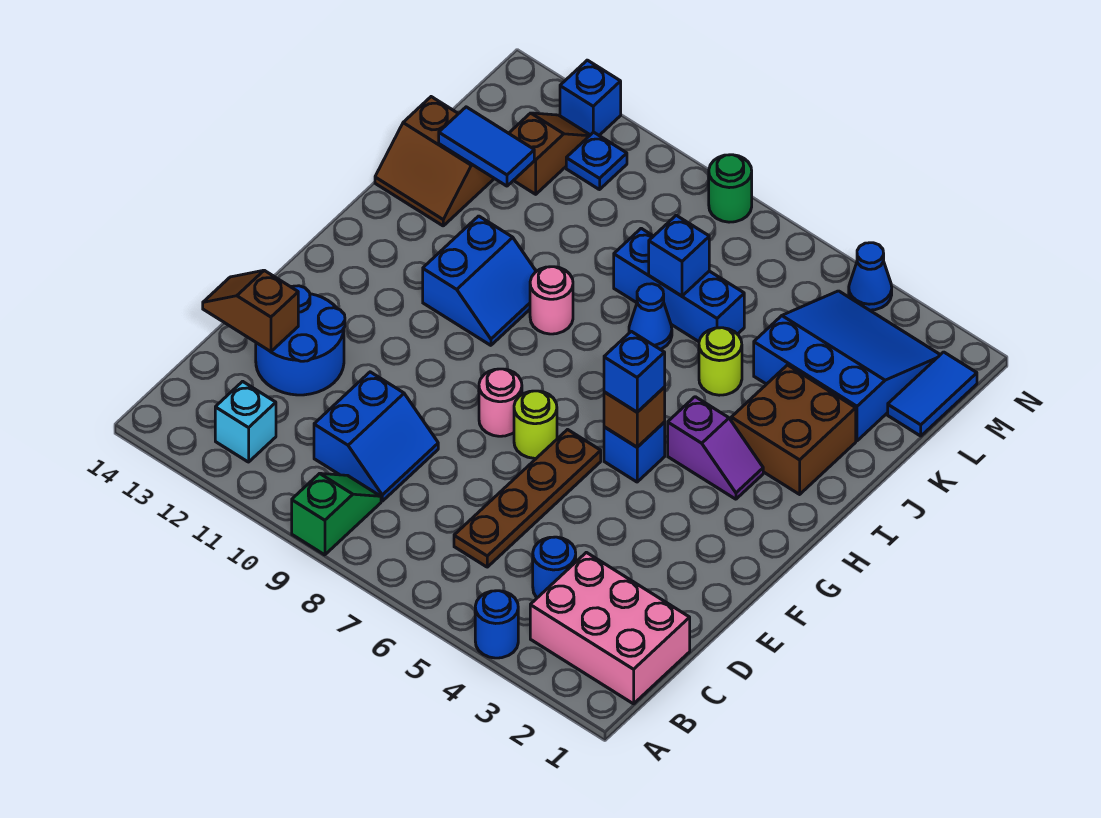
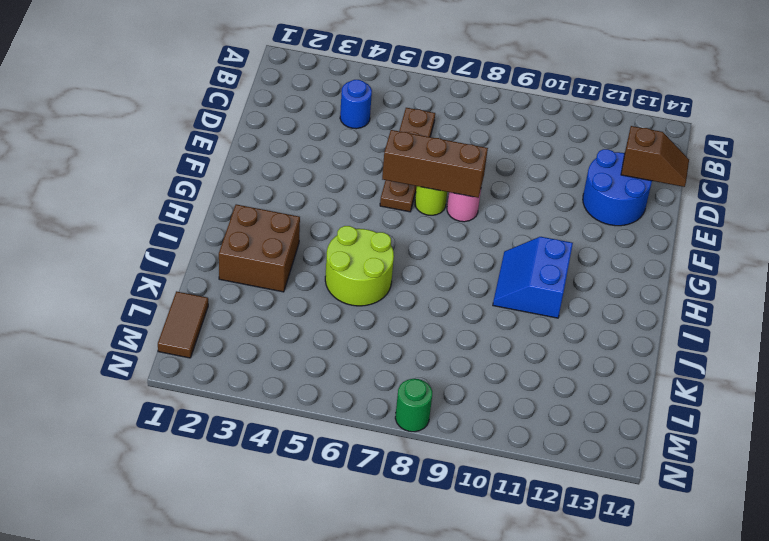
brown brick F6:F8 level 2 -> none
lime round brick I5:J6 level 1 -> lime round brick J5 level 1
brown tile L1:M1 level 1 -> blue tile L1:M1 level 1
none -> blue round brick A4 level 1
none -> green slope A9:B9 level 1 top A
none -> pink brick B1:C3 level 1
none -> cyan brick B12 level 1

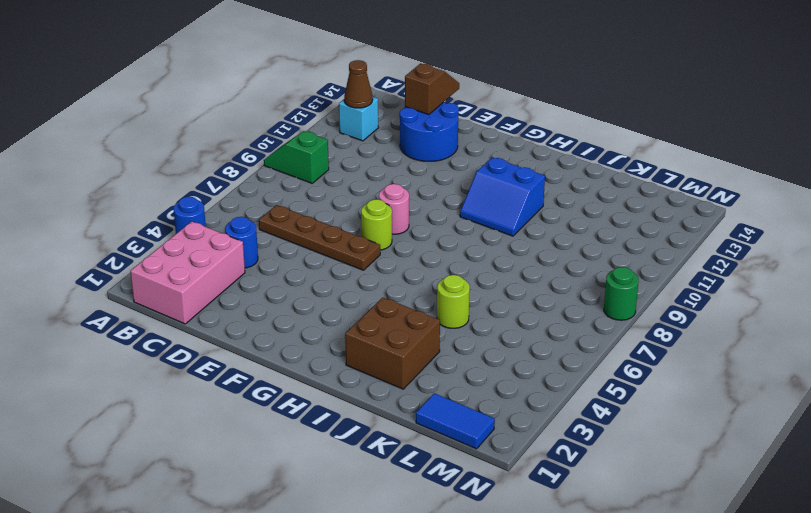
green slope A9:B9 level 1 top B -> green slope A9:B9 level 1 top A
brown cone B12 level 2 -> none
none -> blue slope C9:D10 level 1 top 10
none -> blue brick G5 level 1
none -> purple slope H3:H4 level 1 top 4
none -> pink round brick I9 level 1

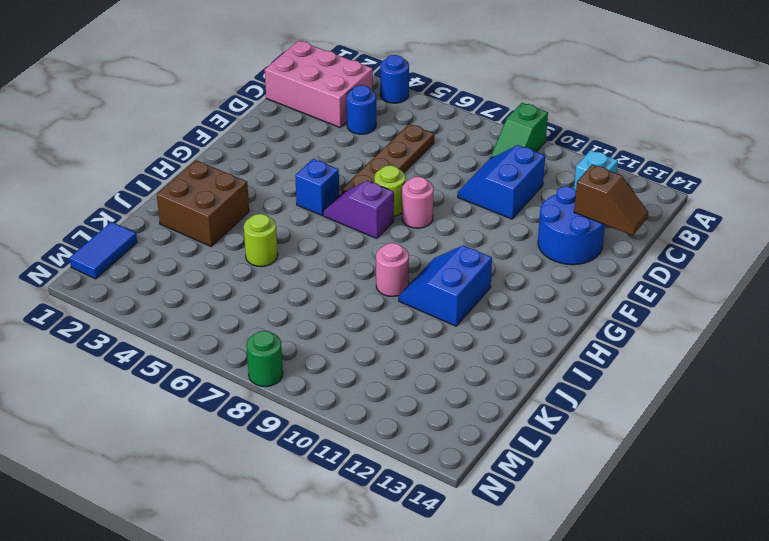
purple slope G6:G7 level 1 top 7 -> purple slope H3:H4 level 1 top 4
none -> blue cone J7 level 1
none -> brown slope J13:K14 level 1 top K
none -> blue slope K2:M4 level 1 top K
none -> blue brick K6:K8 level 1

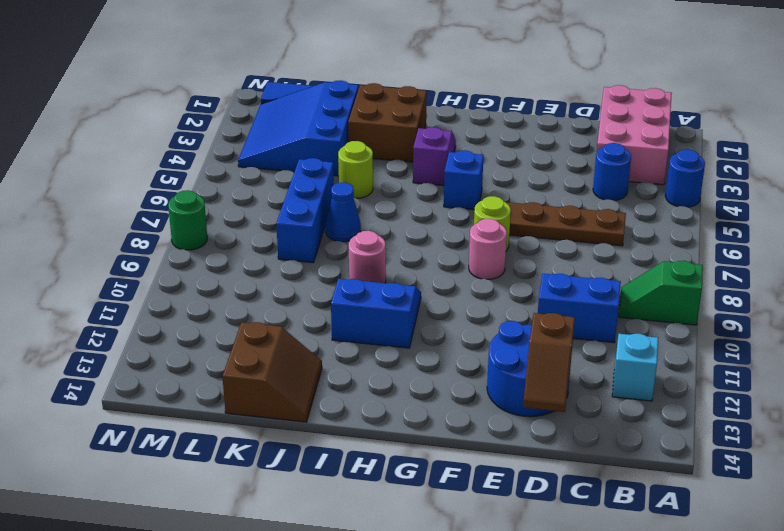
none -> brown slope L12:M12 level 1 top L
none -> blue plate M11 level 1
none -> blue cone N4 level 1
none -> blue brick N12 level 1

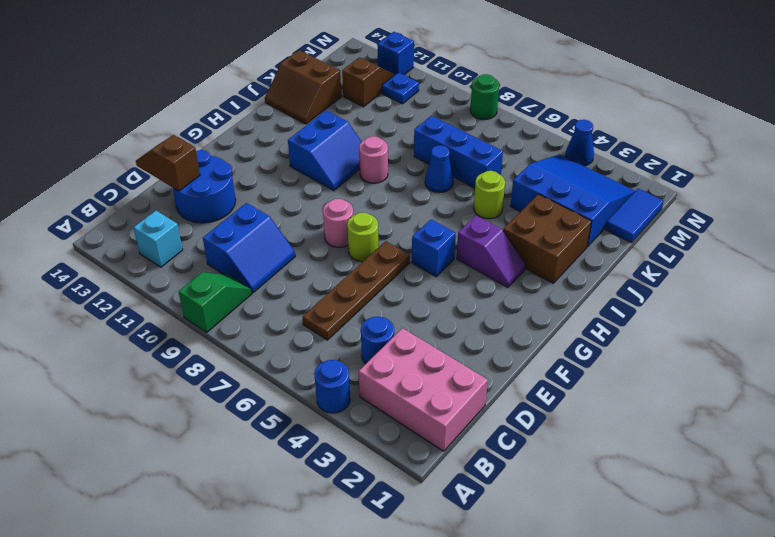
none -> brown brick G5 level 2
none -> blue brick K7 level 2
none -> blue tile K12:K13 level 2
none -> blue brick G5 level 3

